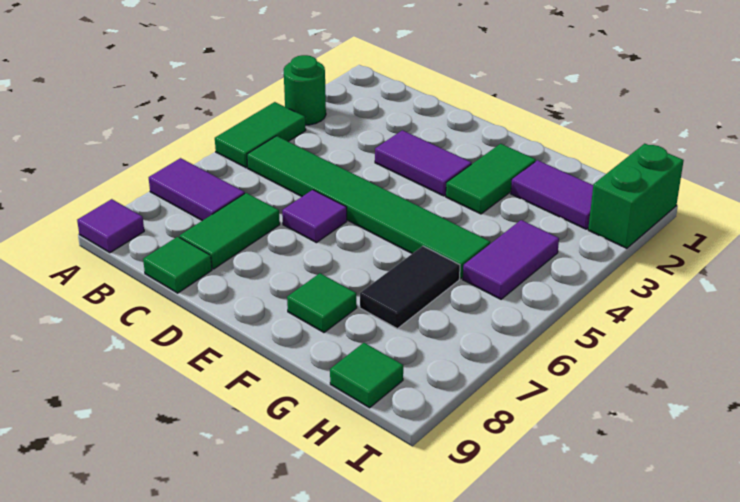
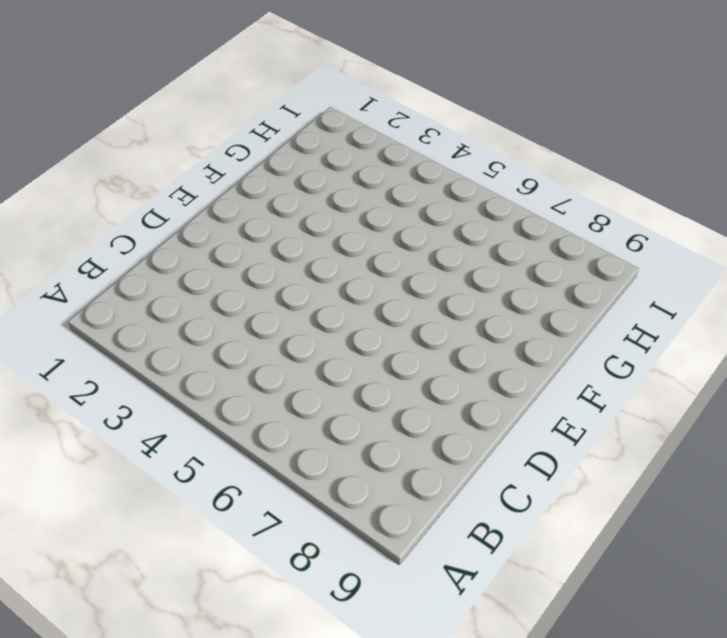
none -> green round brick A3 level 1
none -> green tile A4:A5 level 1
none -> purple tile A7:B7 level 1

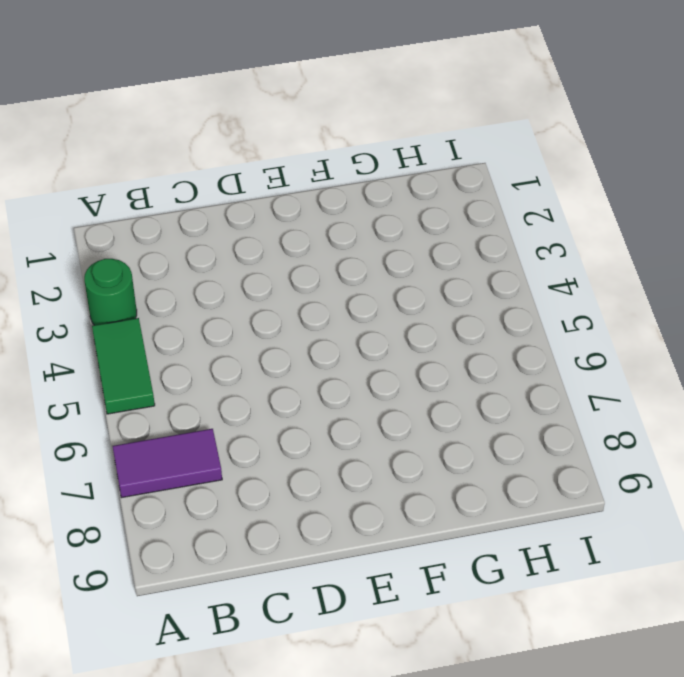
none -> purple tile A9 level 1
none -> green tile B5:G5 level 1
none -> green tile C7:C8 level 1

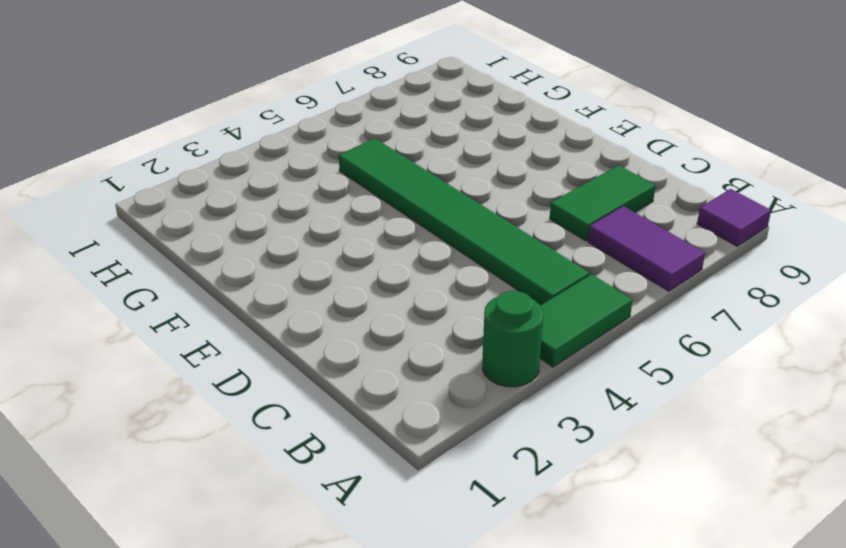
none -> green tile C9 level 1
none -> purple tile D3:E3 level 1
none -> purple tile D6 level 1

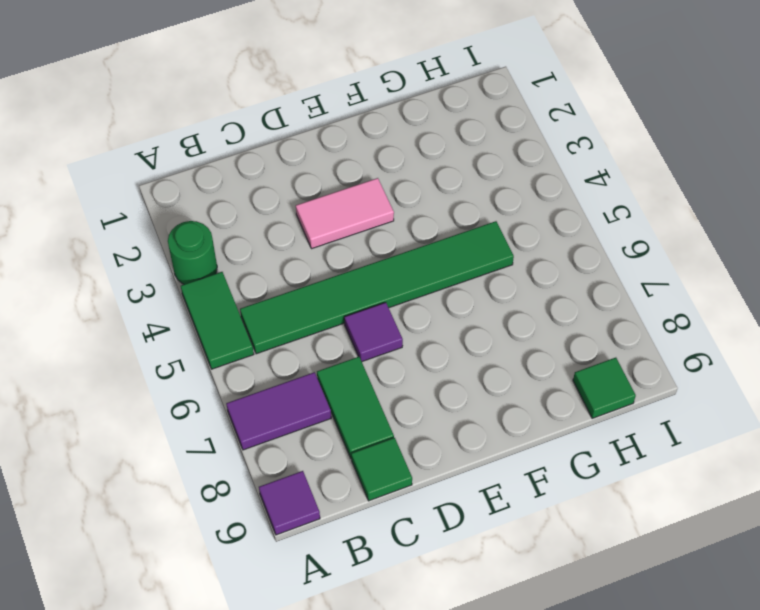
pink tile D3:E3 level 1 -> purple tile D3:E3 level 1
none -> green tile F2:F3 level 1
none -> green tile F8 level 1
none -> purple tile G2:H2 level 1

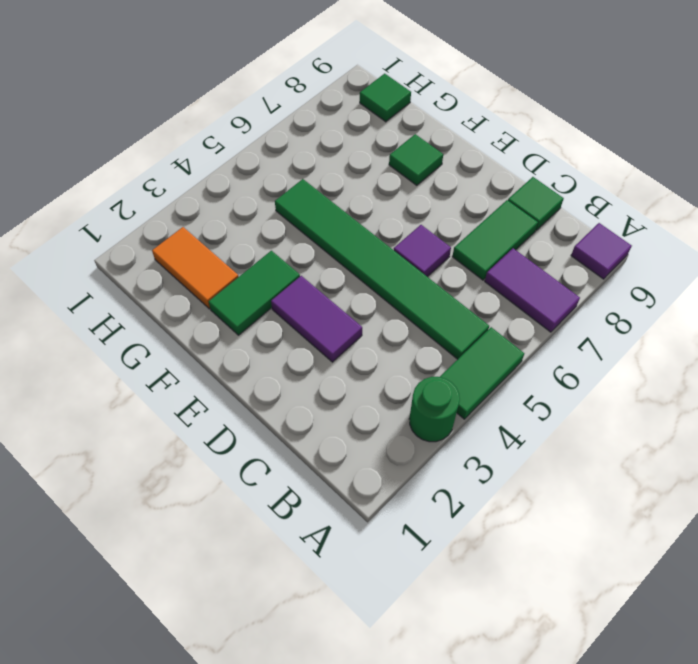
orange tile G2:H2 level 1 -> purple tile G2:H2 level 1
none -> black tile G6:G7 level 1
none -> purple tile H4:H5 level 1
none -> green brick I1:I2 level 1

